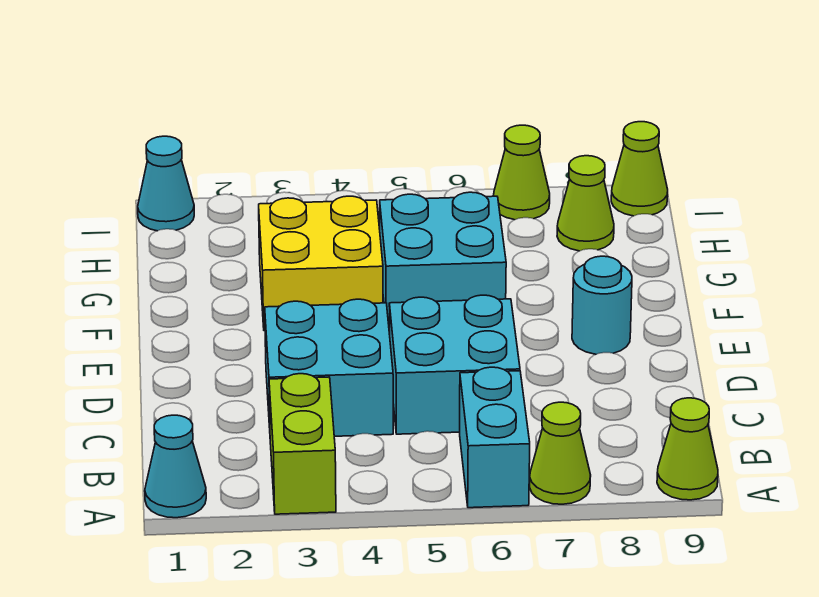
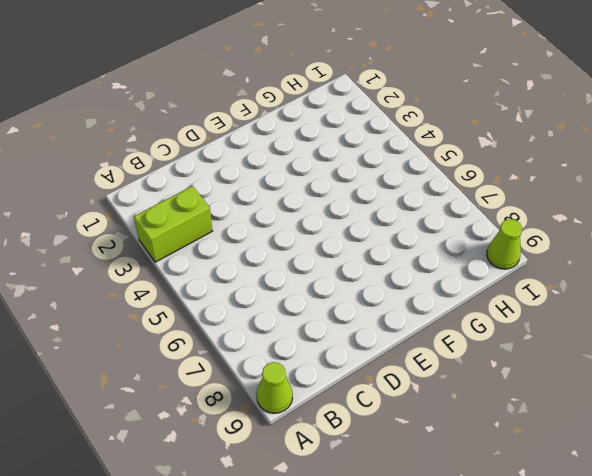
none -> cyan cone A1 level 1
none -> cyan brick A6:B6 level 1
none -> lime cone A7 level 1

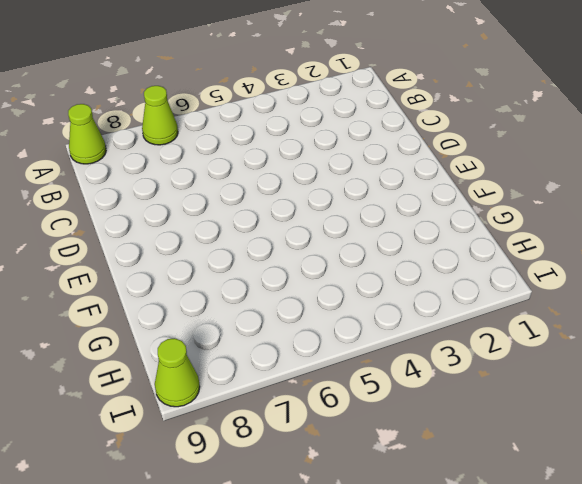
none -> cyan cone A1 level 1
none -> lime brick A3:B3 level 1
none -> cyan brick A6:B6 level 1

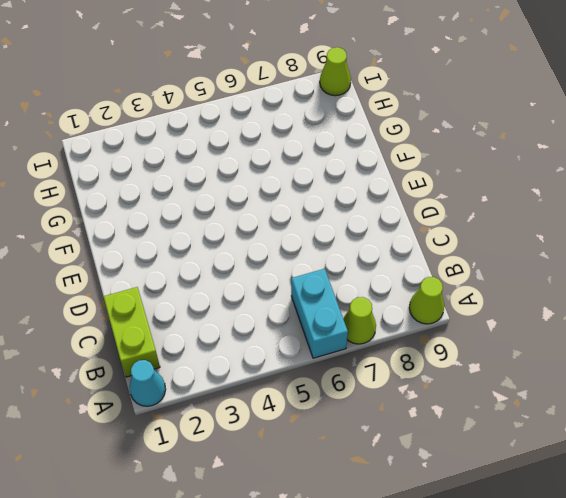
lime brick B1:C1 level 1 -> lime brick A3:B3 level 1
none -> cyan brick C3:D4 level 1
none -> cyan brick C5:D6 level 1
none -> cyan round brick E8 level 1

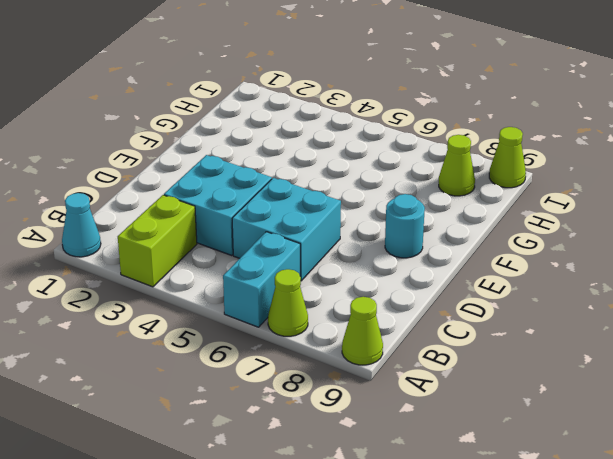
none -> yellow brick F3:G4 level 1
none -> cyan brick F5:G6 level 1
none -> cyan cone I1 level 1

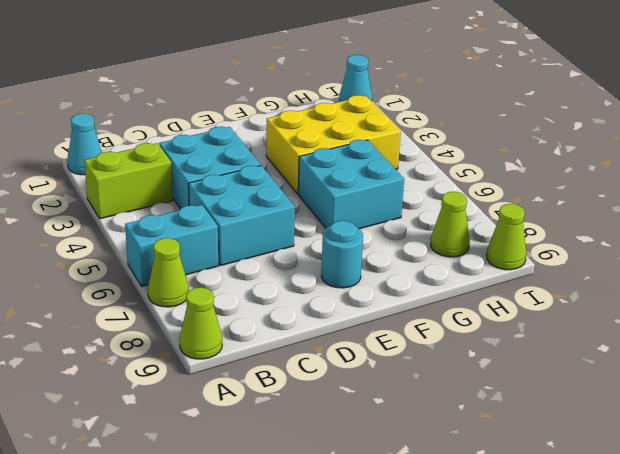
yellow brick F3:H4 level 1 -> yellow brick F3:G4 level 1
none -> lime cone I7 level 1

